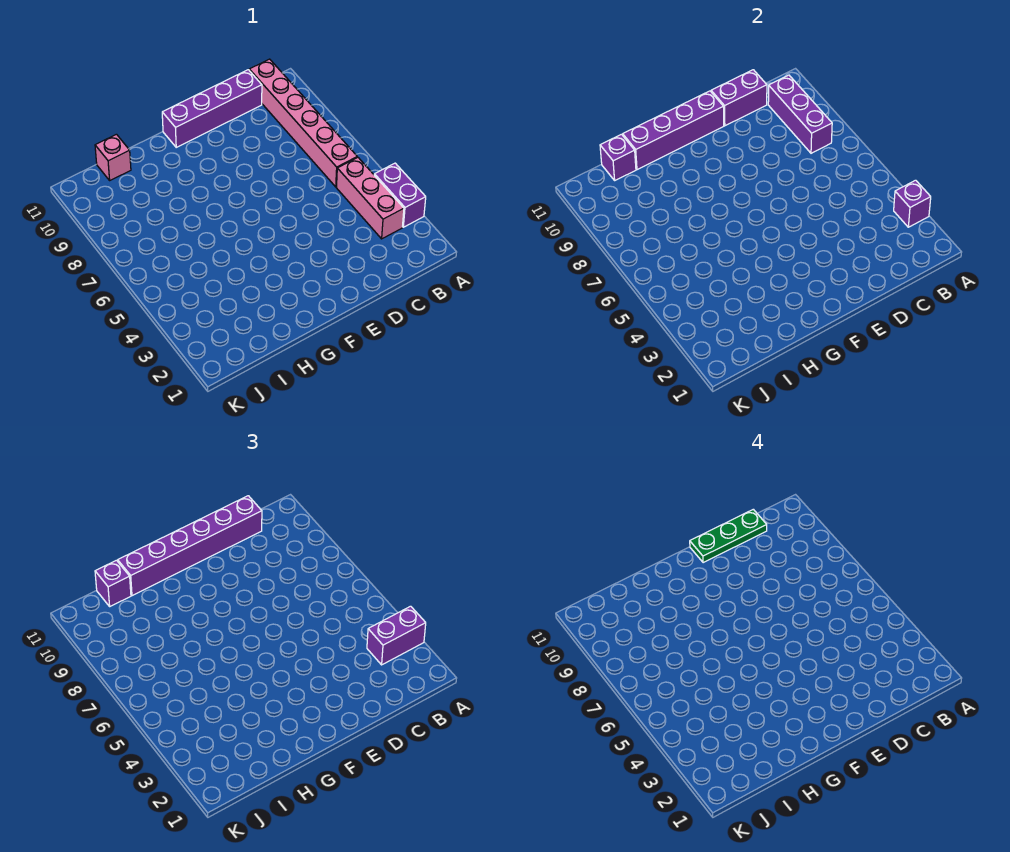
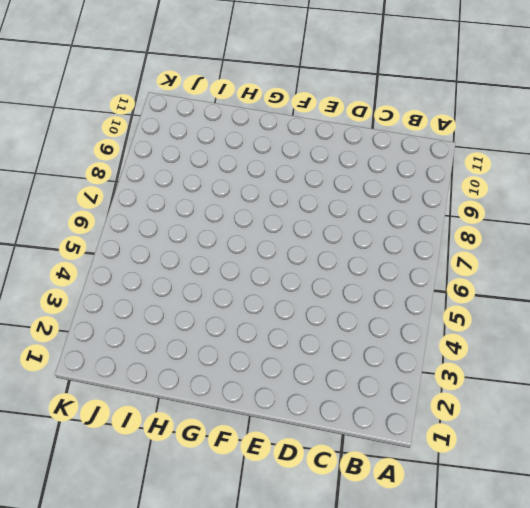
none -> purple brick A3:A4 level 1
none -> pink brick B3:B5 level 1
none -> pink brick B6:B11 level 1

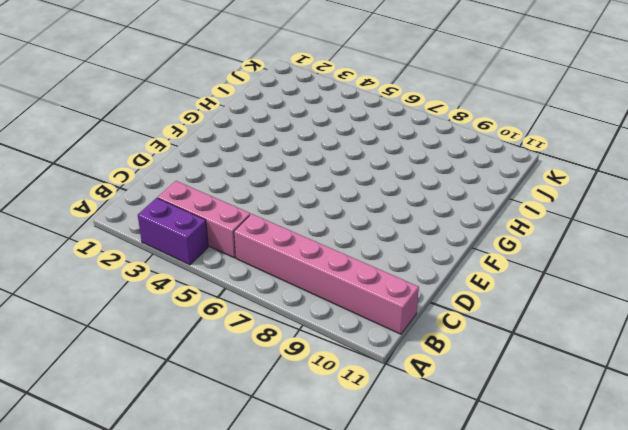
none -> purple brick C11:F11 level 1
none -> pink brick I11 level 1
none -> purple brick A3 level 2

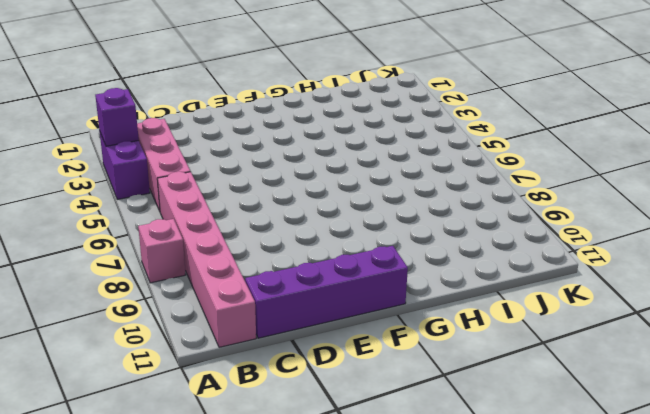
pink brick A8 level 1 -> pink brick I11 level 1
none -> purple brick B8:B10 level 2
none -> purple brick C11:D11 level 2
none -> purple brick E11:H11 level 2

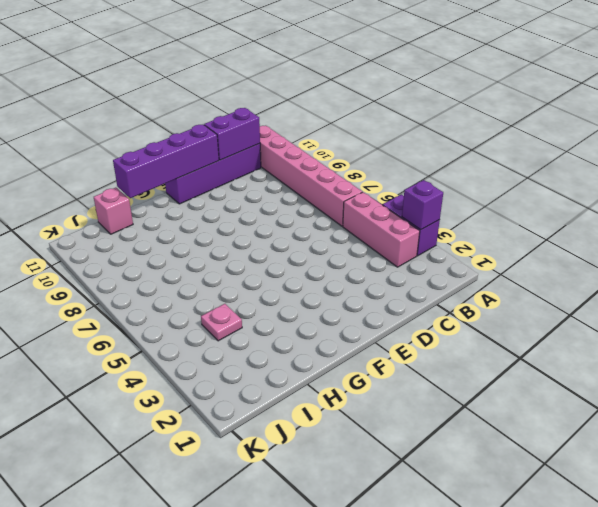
pink plate I4 level 1 -> none
none -> purple brick B8:B10 level 2
none -> purple brick I11 level 2
none -> purple brick A3:B3 level 3

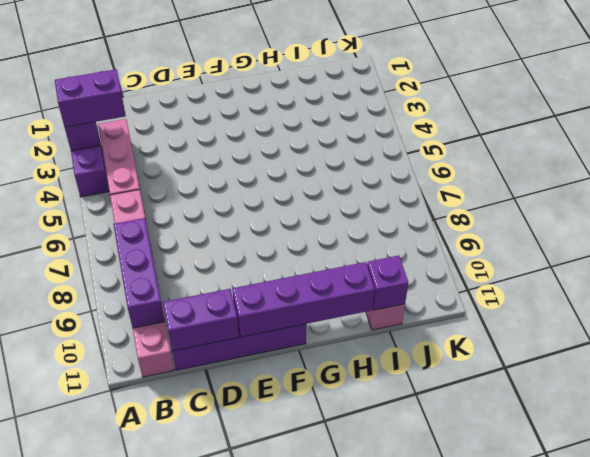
none -> purple brick C11:H11 level 3
none -> purple brick I11 level 3
none -> green plate C11:E11 level 4

